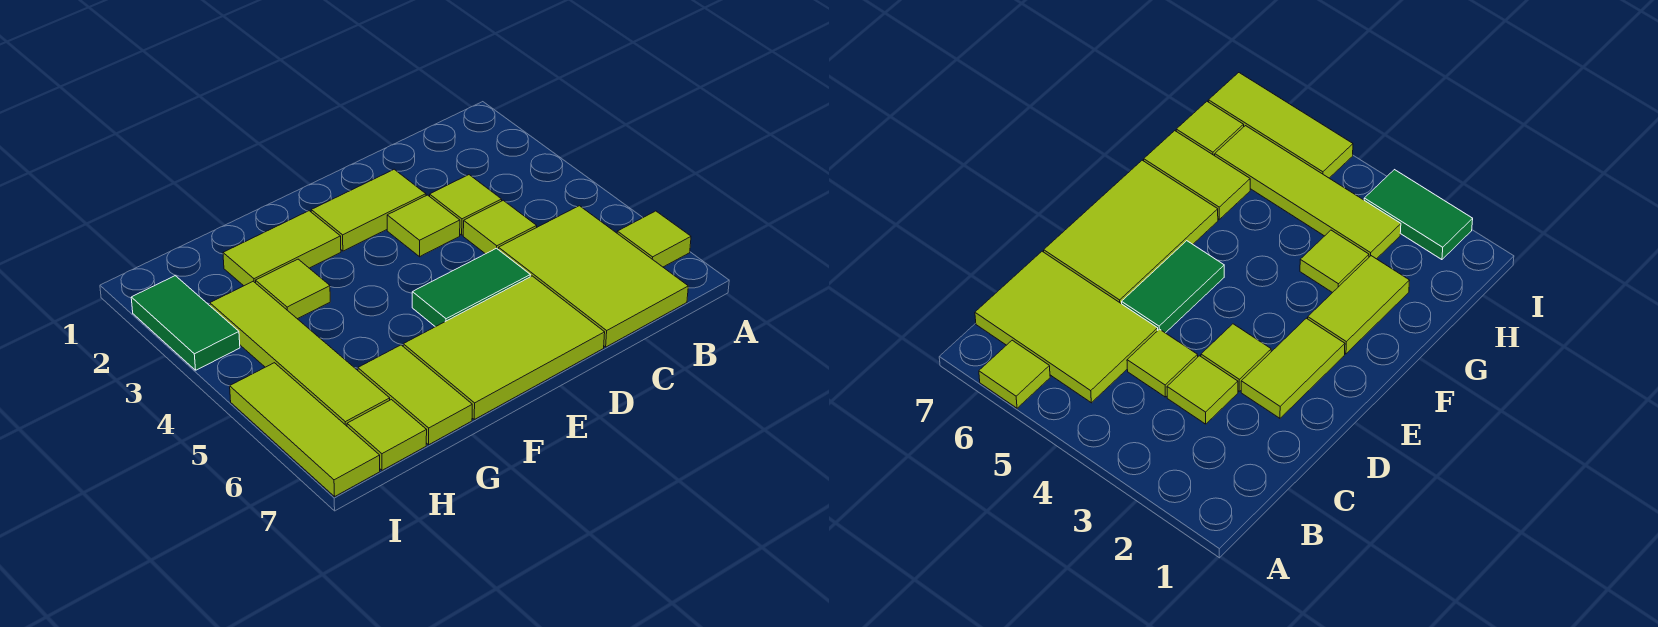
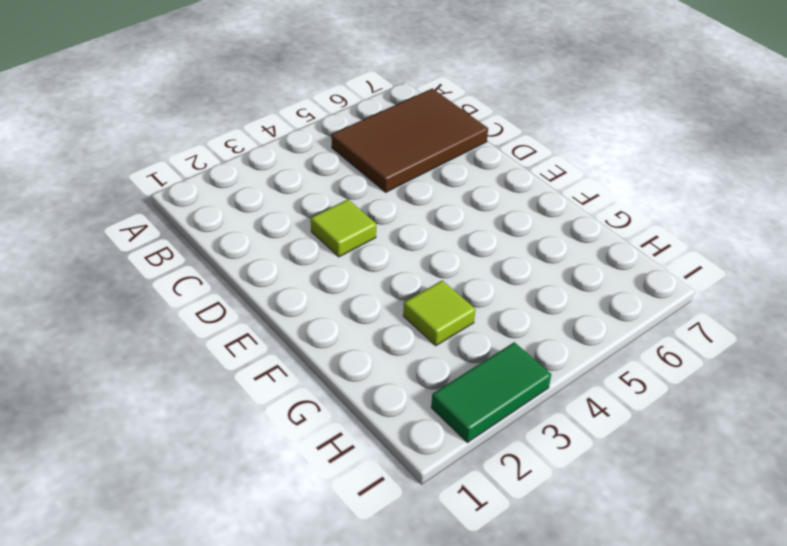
brown tile B5:C7 level 1 -> lime tile B5:C7 level 1
none -> lime tile A6 level 1
none -> lime tile C3 level 1
none -> lime tile C4 level 1

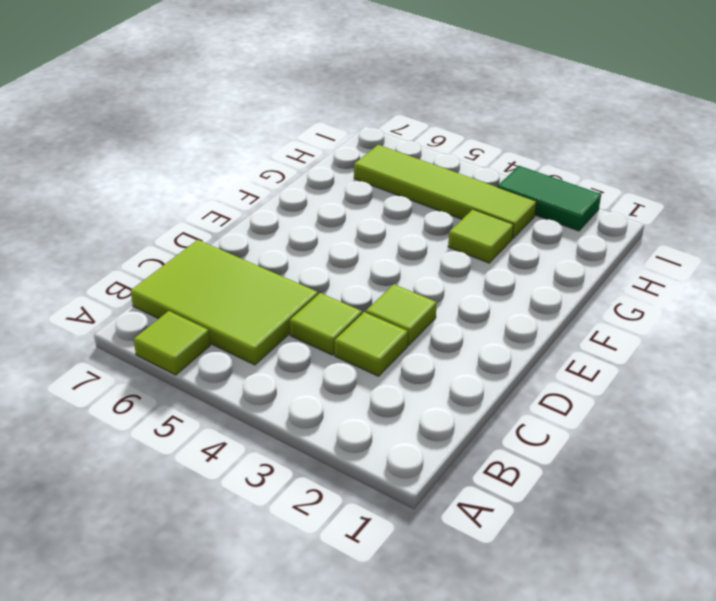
none -> lime tile D2:E2 level 1
none -> green tile D5:E5 level 1
none -> lime tile D6:F7 level 1

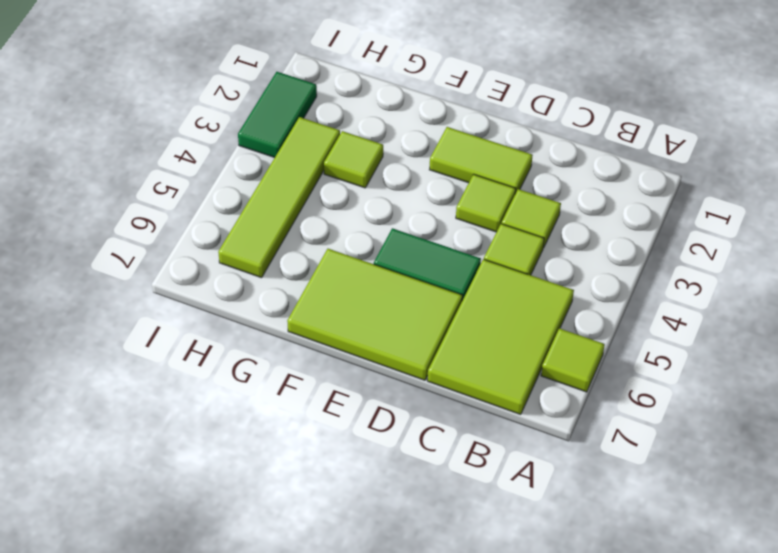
none -> lime tile F2:G2 level 1
none -> lime tile G6:G7 level 1
none -> lime tile H7 level 1

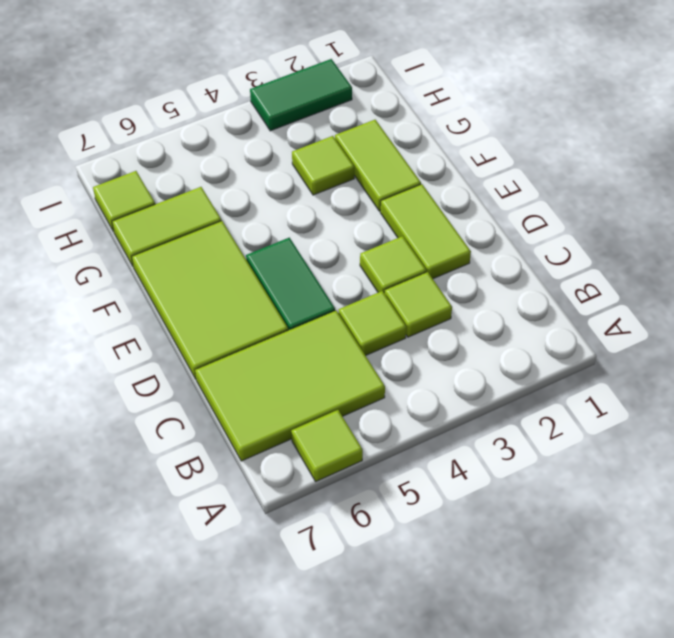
none -> lime tile H3:H6 level 1
none -> lime tile I5:I7 level 1

